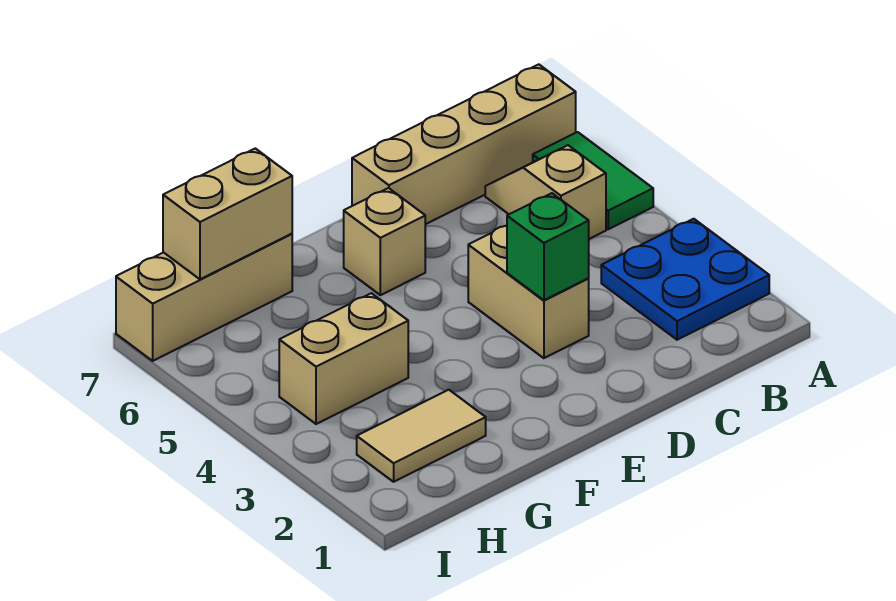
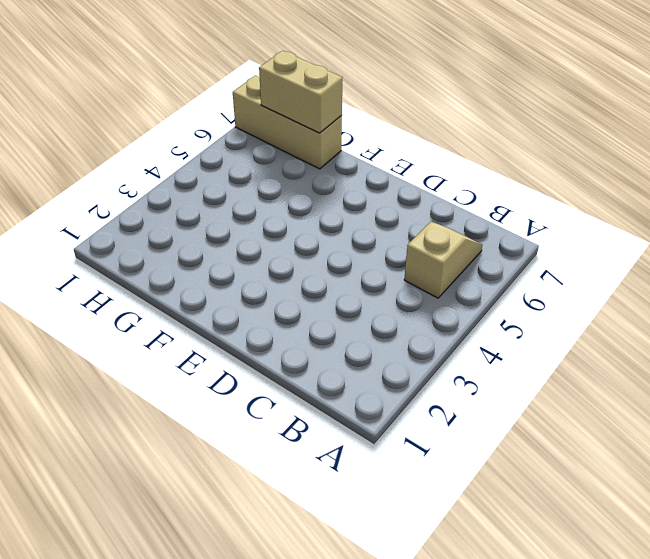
none -> blue plate A2:B3 level 1
none -> green tile A5:A6 level 1

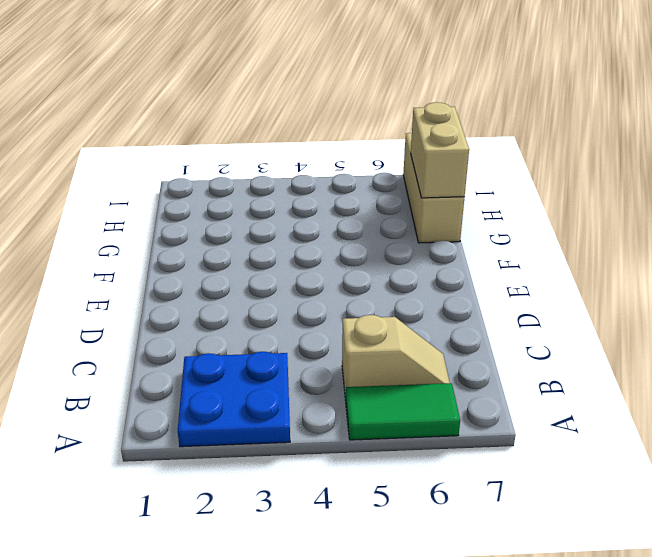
none -> tan brick A7:D7 level 1
none -> tan brick D3:D4 level 1

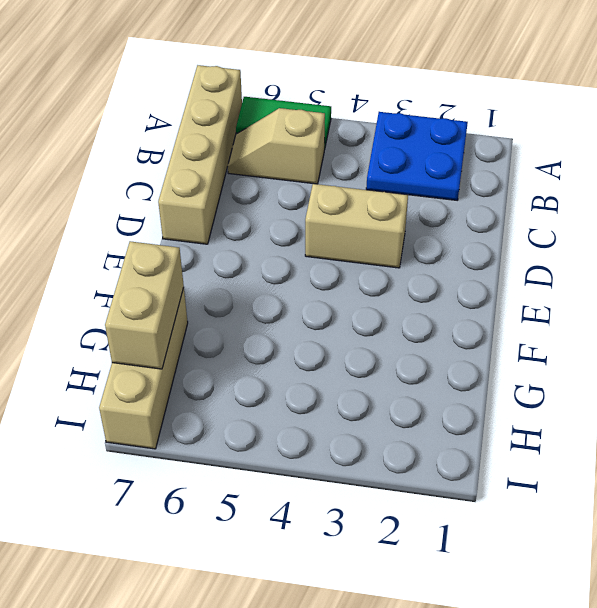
none -> tan brick E6 level 1
none -> tan tile G2:H2 level 1

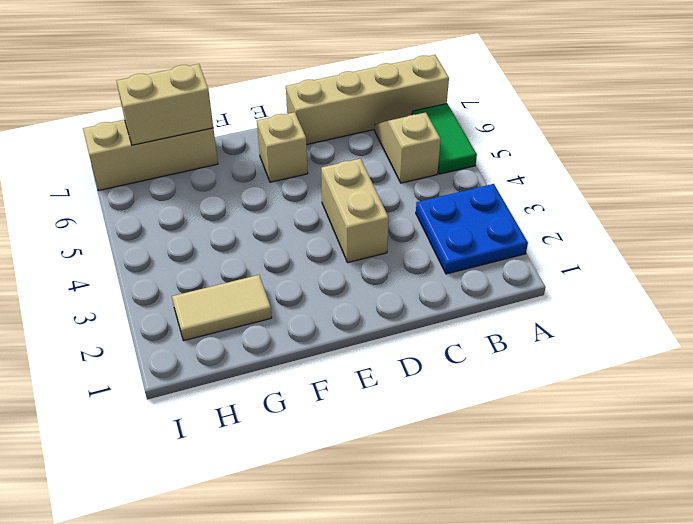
none -> tan brick G4:H4 level 1
none -> green brick D3 level 2

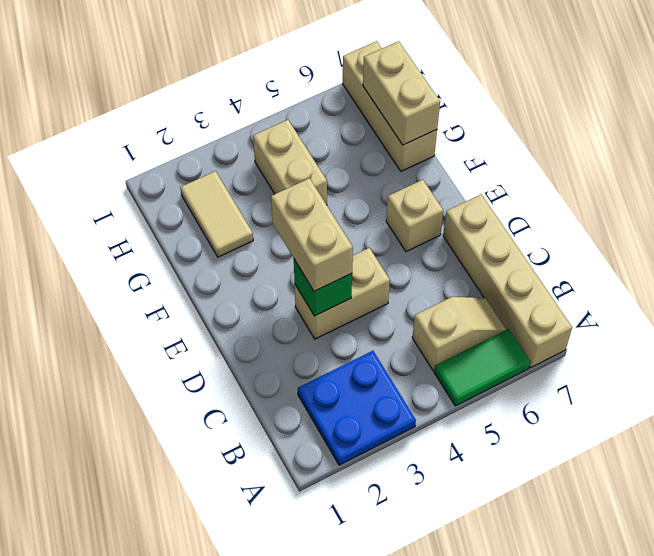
tan brick D3:E3 level 3 -> none

